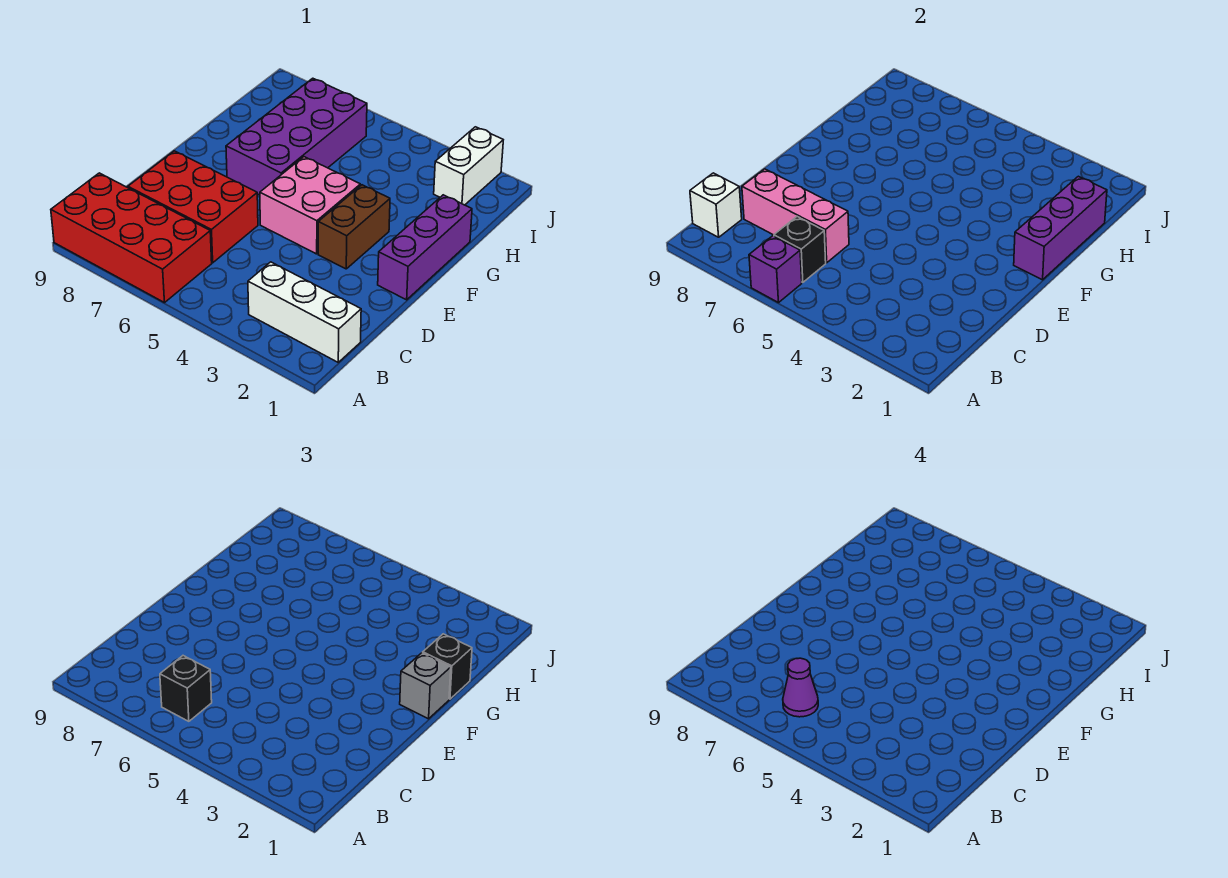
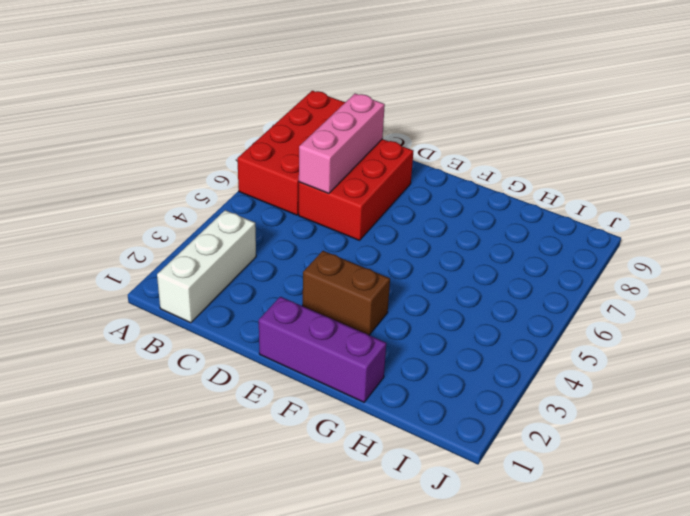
none -> pink brick E4:F5 level 1
none -> purple brick F6:I7 level 1
none -> white brick I2:J2 level 1

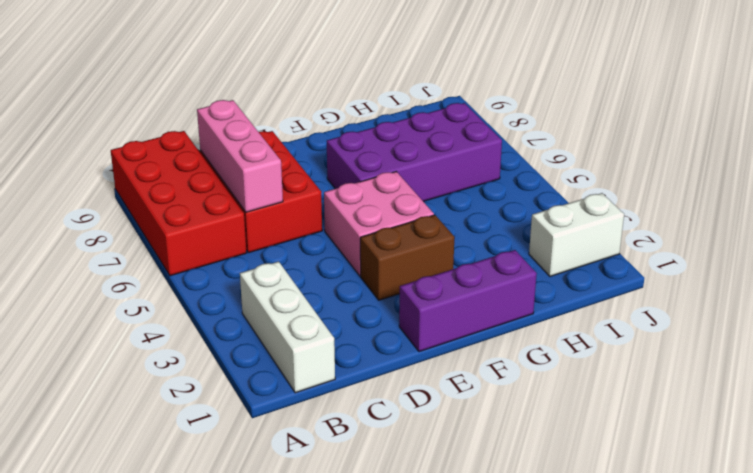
none -> purple brick A6 level 2
none -> black brick B6 level 2
none -> white brick B9 level 2

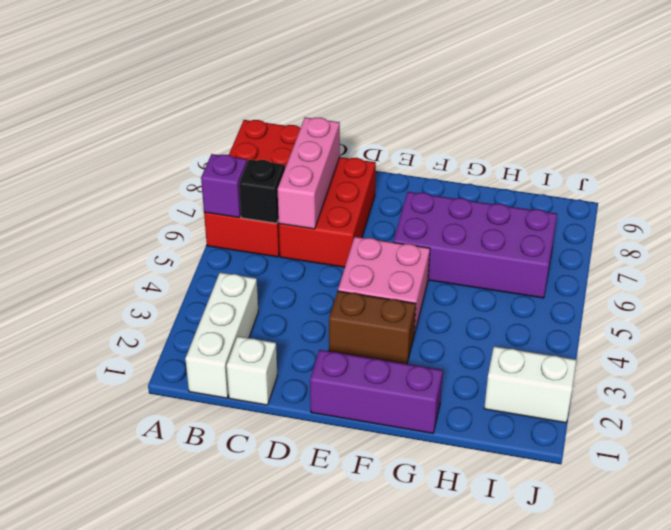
white brick C1 level 1 -> white brick B9 level 2
none -> purple brick F1:H1 level 2
none -> black brick B6 level 3
none -> grey brick F1 level 3

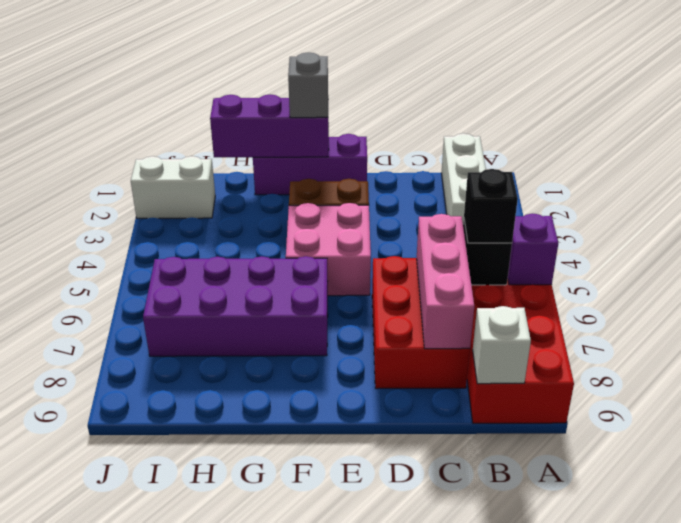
none -> black brick G1 level 3
none -> purple cone B6 level 4

